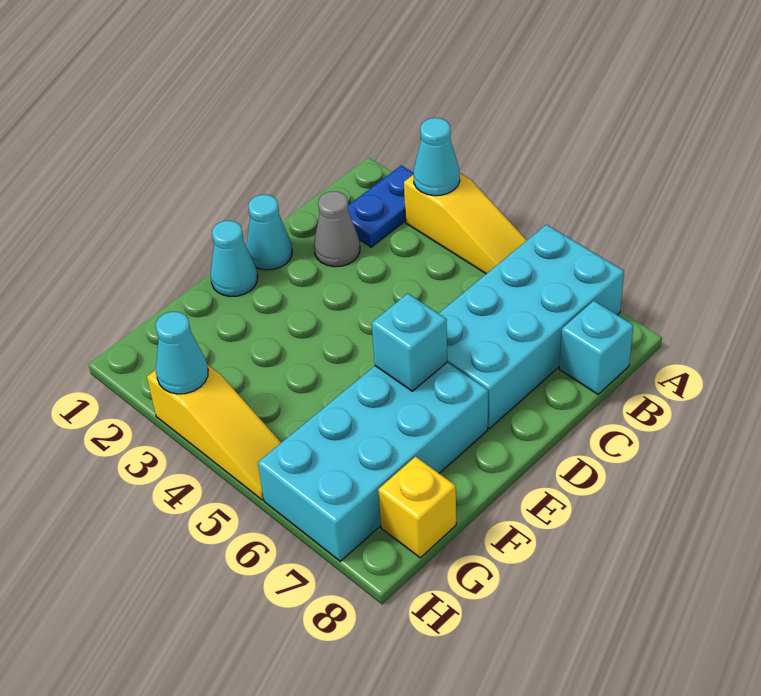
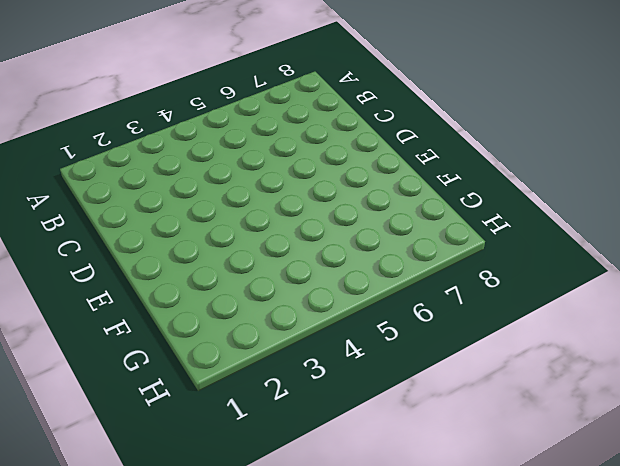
none -> blue plate A2:B2 level 1
none -> yellow slope A3:A5 level 1 top 3
none -> cyan brick A6:D7 level 1

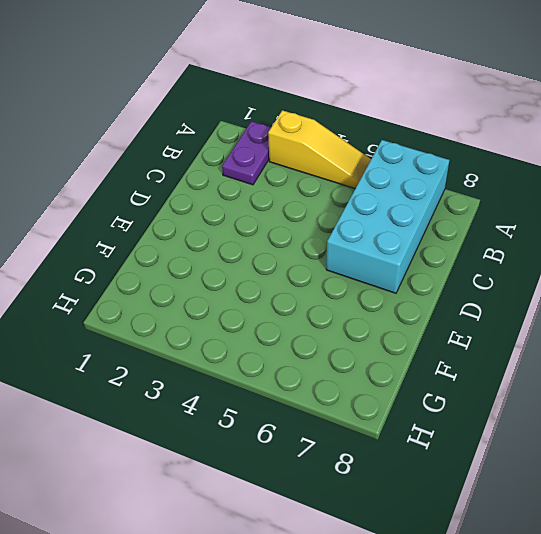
purple plate A2:B2 level 1 -> blue plate A2:B2 level 1
none -> cyan brick B8 level 1
none -> grey cone C2 level 1
none -> cyan cone D1 level 1

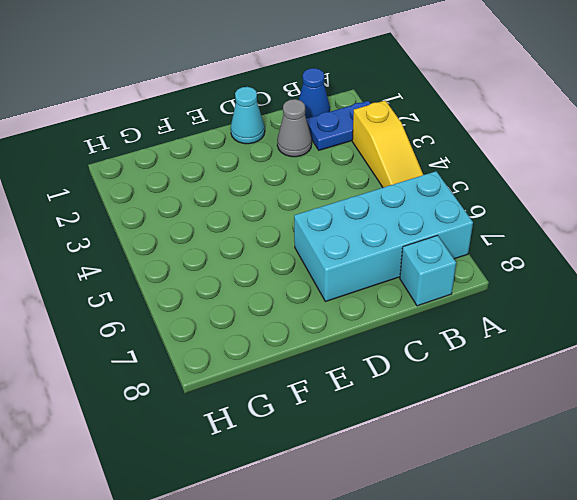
blue cone B1 level 1 -> none
none -> cyan cone E1 level 1
none -> cyan brick E6:H7 level 1
none -> yellow brick G8 level 1

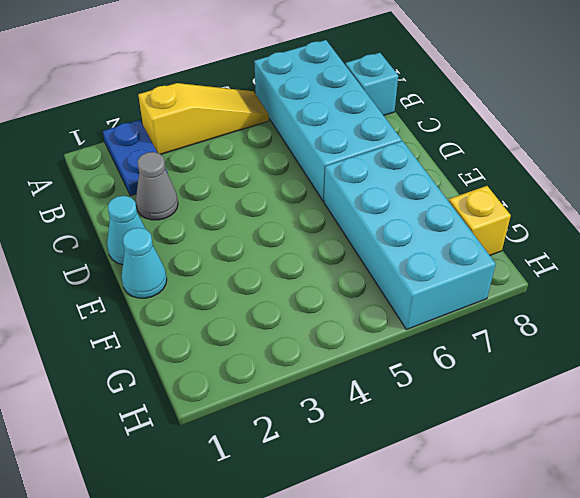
none -> yellow slope H3:H5 level 1 top 3
none -> cyan cone A3 level 2
none -> cyan brick E6 level 2

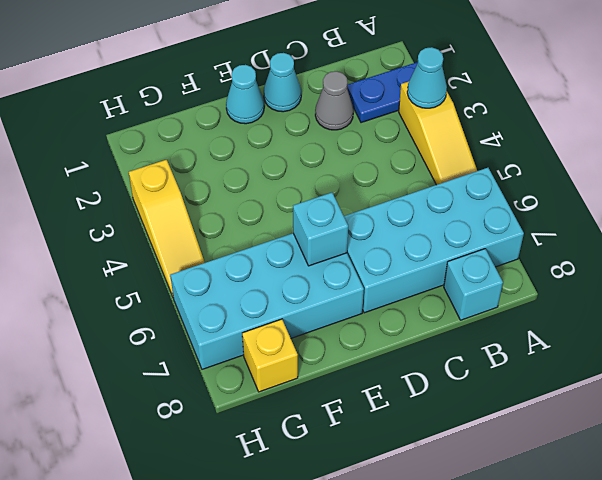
none -> cyan cone H3 level 2

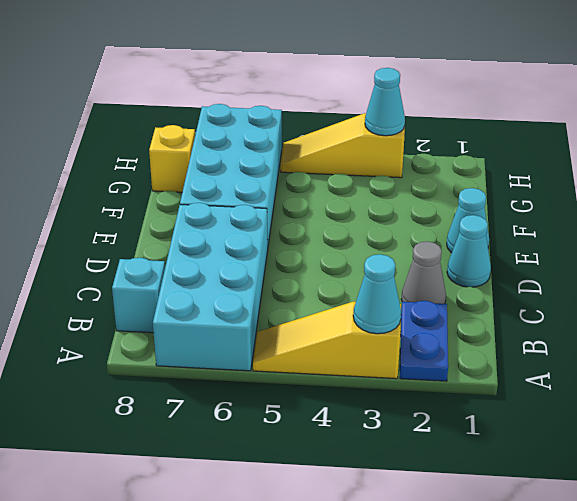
none -> cyan brick E6 level 2

